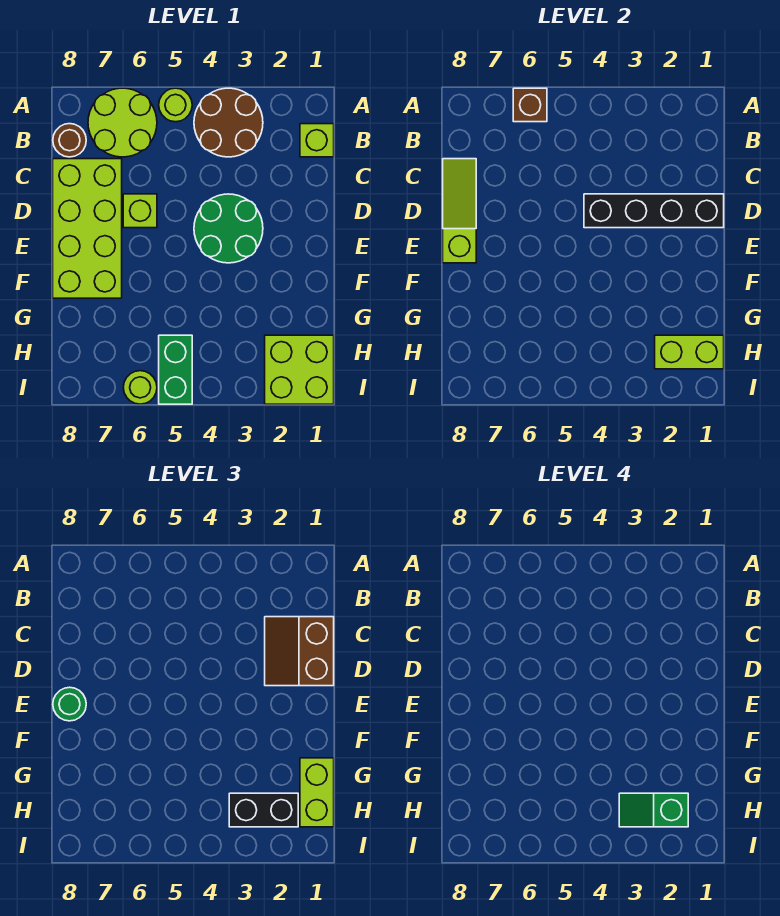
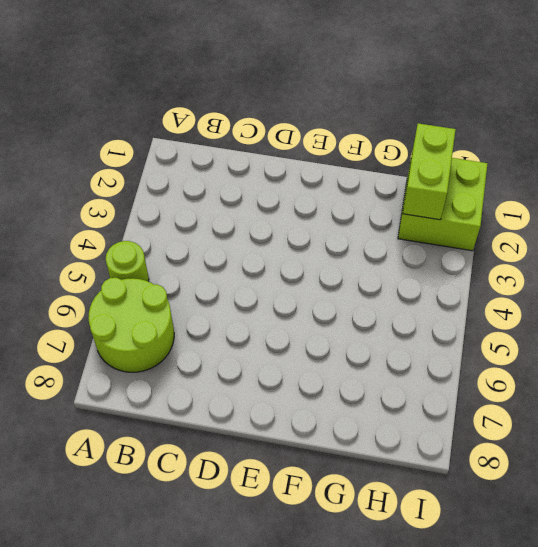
none -> brown round brick A3:B4 level 1
none -> lime brick B1 level 1
none -> brown round brick B8 level 1

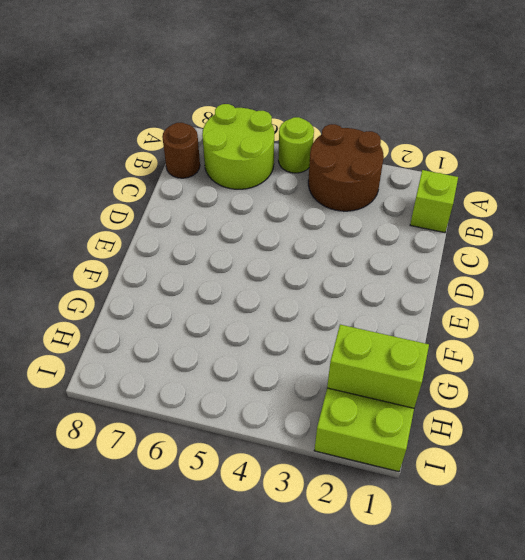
none -> lime brick C7:F8 level 1
none -> green round brick D3:E4 level 1
none -> lime brick D6 level 1

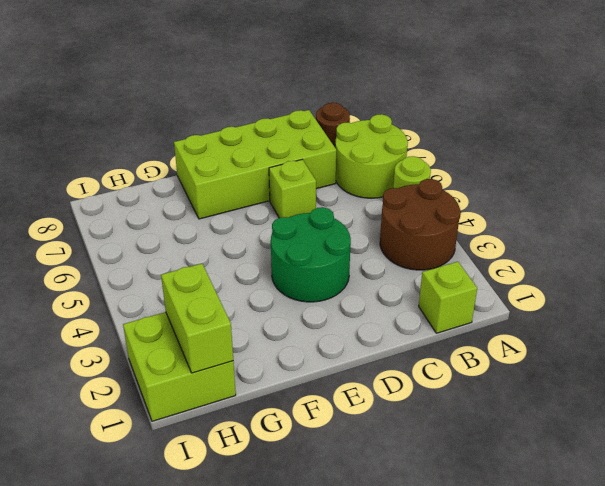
none -> green brick H5:I5 level 1
none -> lime round brick I6 level 1
none -> brown brick A6 level 2

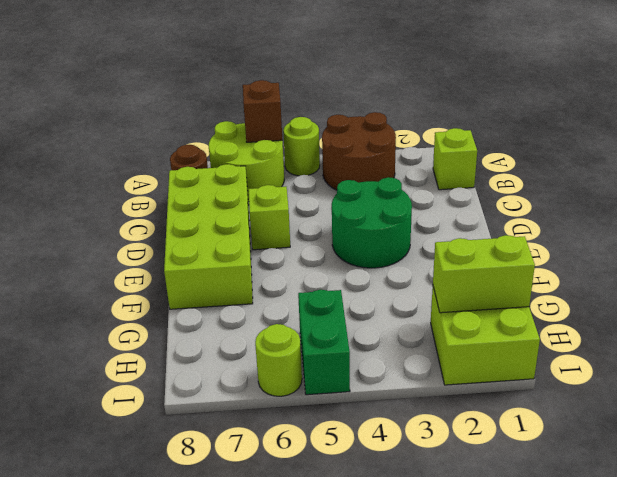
none -> lime slope C8:E8 level 2 top E
none -> black brick D1:D4 level 2
none -> brown slope C1:D2 level 3 top 1

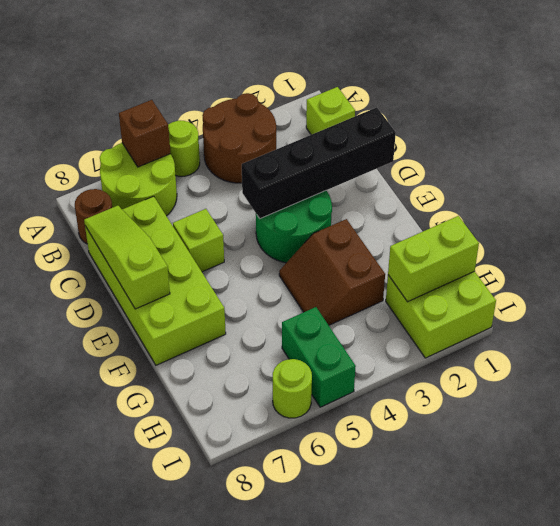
brown slope F3:G4 level 1 top 3 -> brown slope C1:D2 level 3 top 1
none -> green round brick E8 level 3
none -> lime brick G1:H1 level 3
none -> black brick H2:H3 level 3

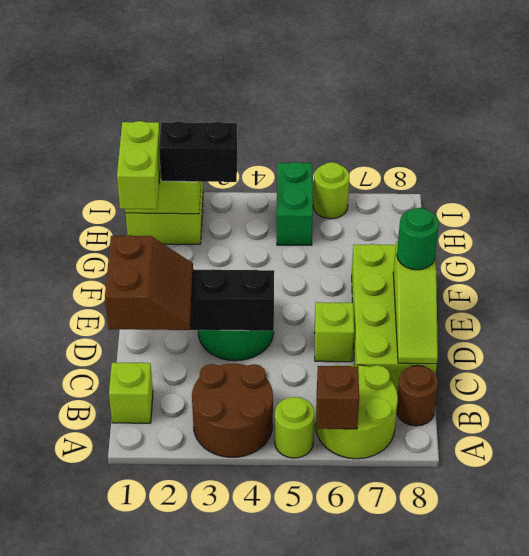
none -> green slope H2:H3 level 4 top 2

